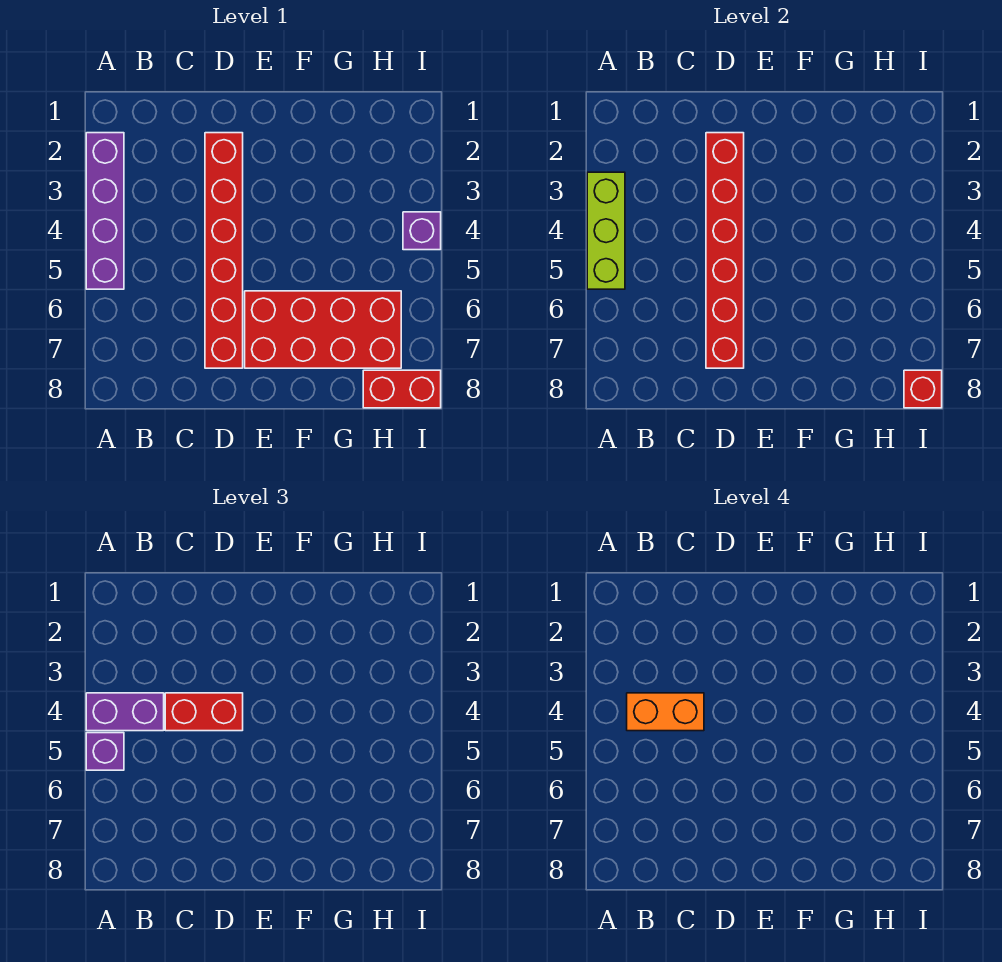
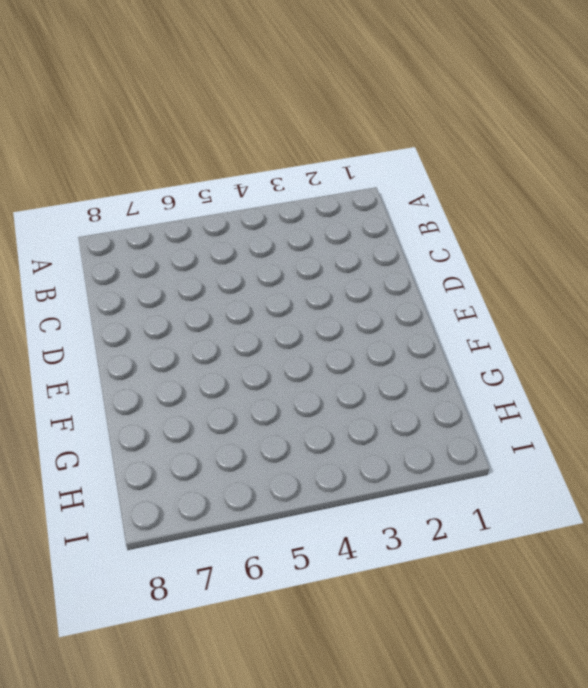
none -> purple brick A2:A5 level 1
none -> red brick D2:D7 level 1
none -> red brick E6:H7 level 1

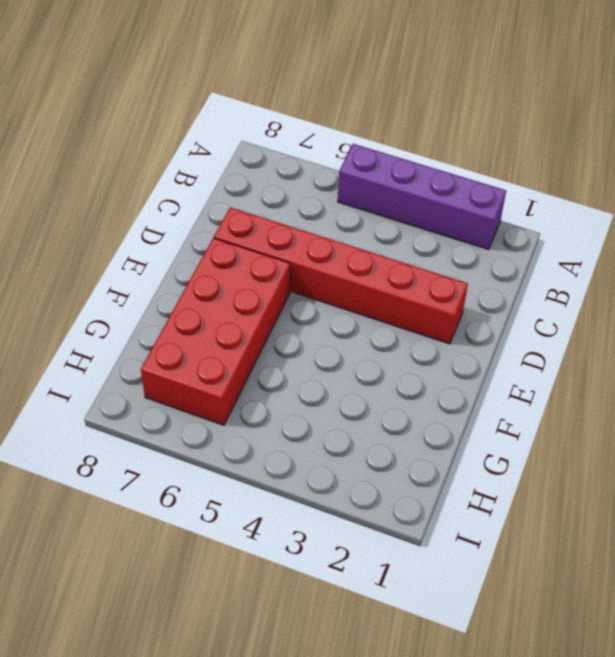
none -> red brick H8:I8 level 1
none -> purple brick I4 level 1
none -> lime brick A3:A5 level 2

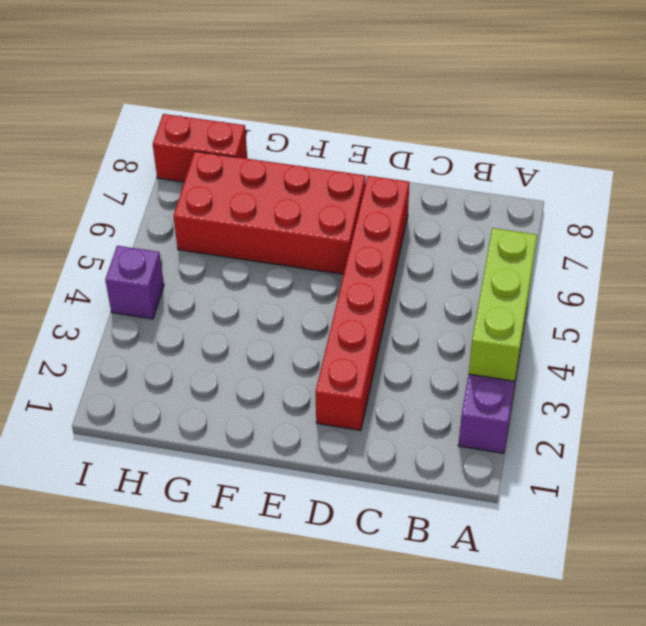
none -> red brick D2:D7 level 2
none -> red brick I8 level 2
none -> purple brick A4:B4 level 3

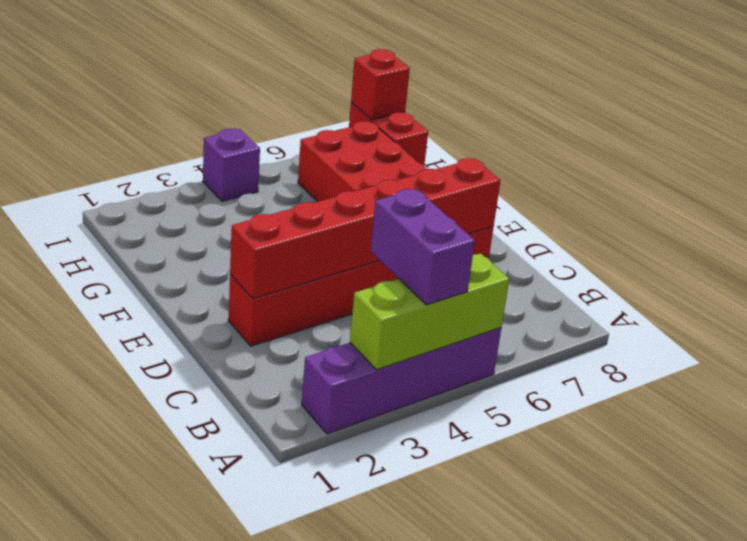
none -> purple brick A5 level 3
none -> red brick C4:D4 level 3
none -> orange brick B4:C4 level 4

